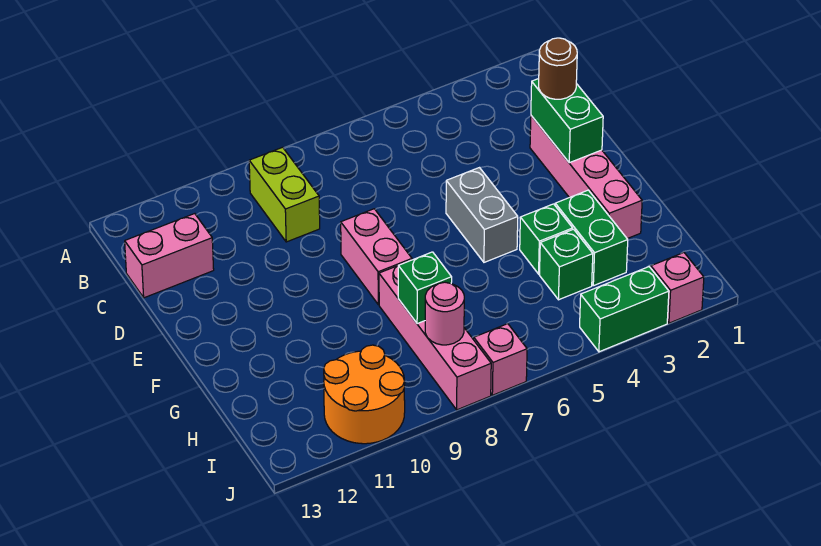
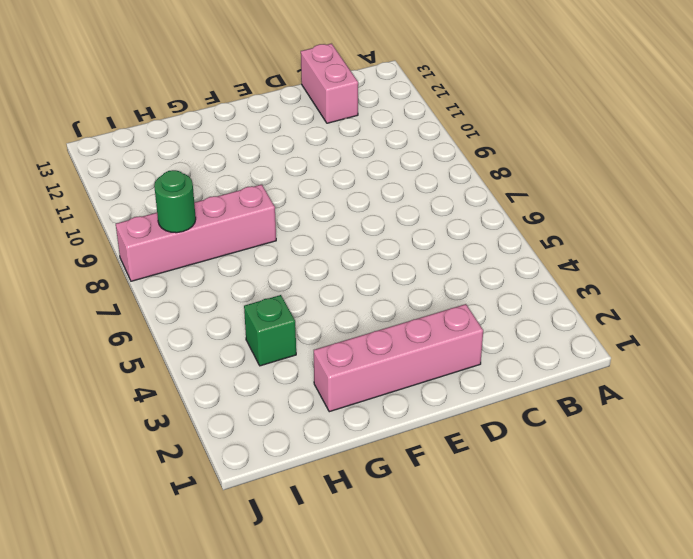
green round brick I8 level 2 -> pink round brick I8 level 2
none -> lime brick B9:C9 level 1
none -> grey brick E5:F5 level 1
none -> pink brick E8:F8 level 1

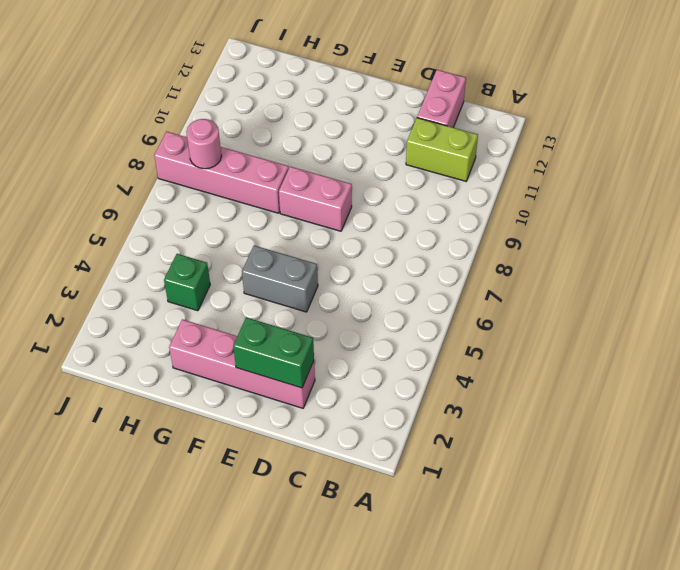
lime brick B11:C11 level 1 -> lime brick B9:C9 level 1
none -> green brick G3:H3 level 1
none -> green brick G4 level 1
none -> orange round brick I10:J11 level 1

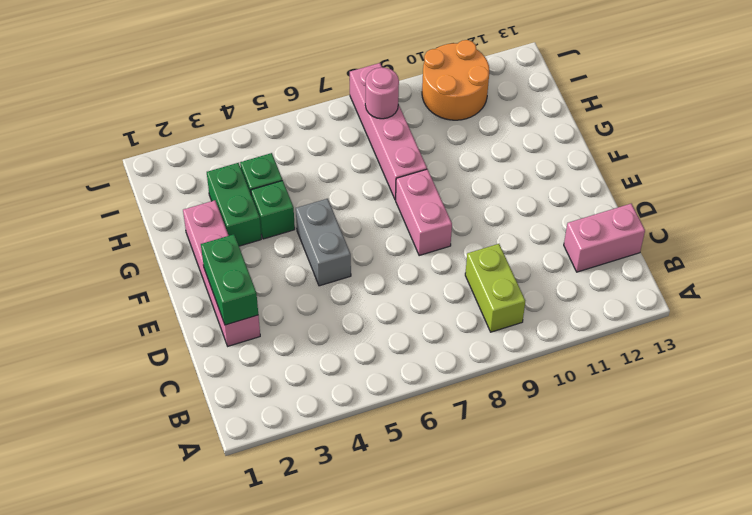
none -> pink brick J2 level 1
none -> green brick J3:J4 level 1
none -> pink brick J7 level 1

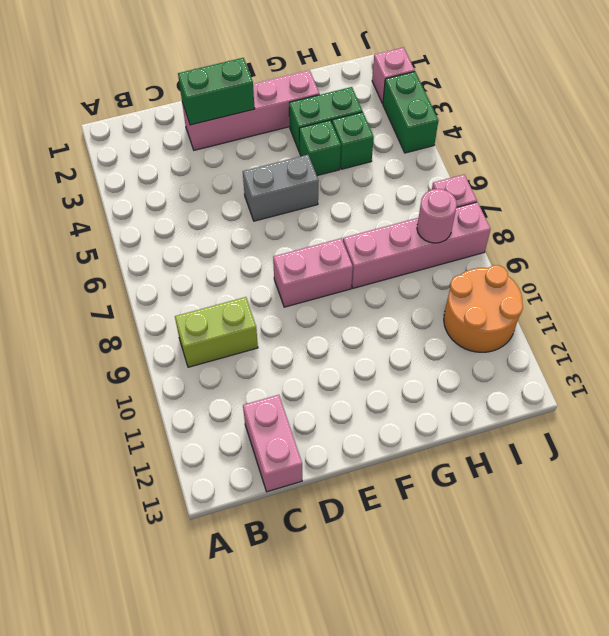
none -> green brick H8 level 2
none -> brown round brick D2 level 3

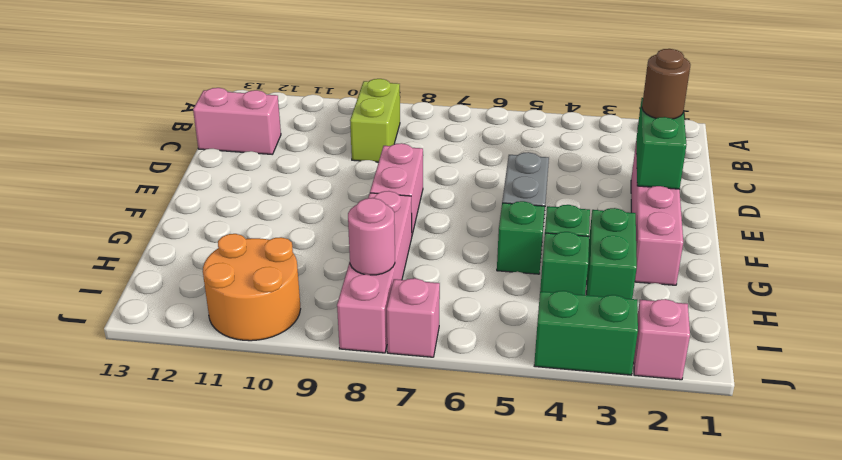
green brick G5 level 1 -> green brick H8 level 2

